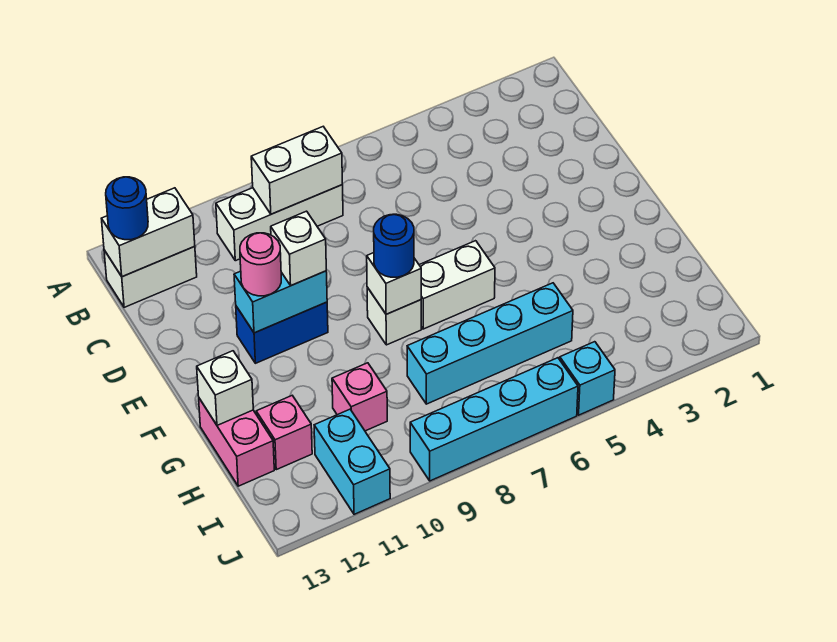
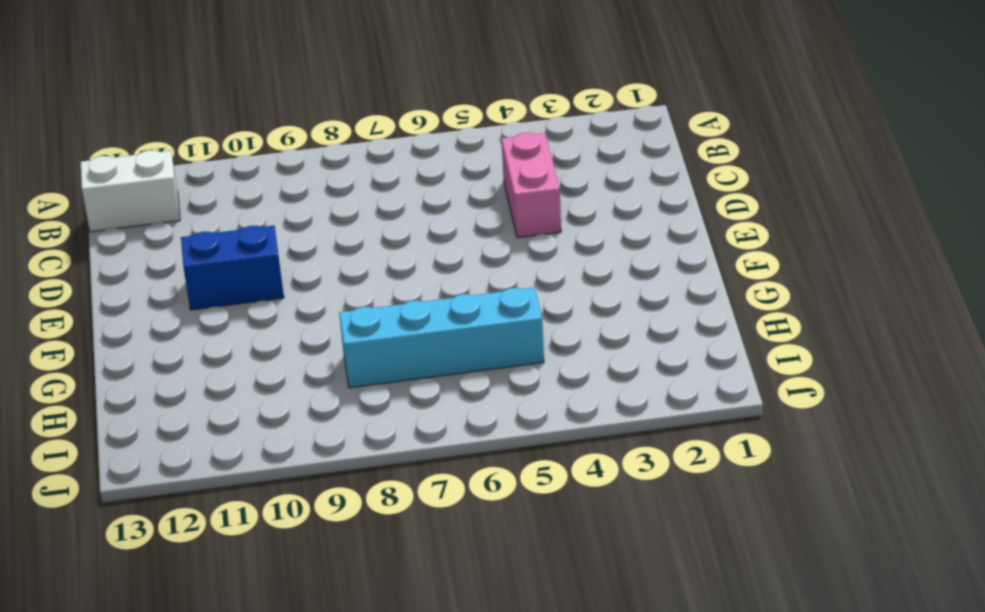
pink brick C4:D4 level 1 -> pink brick G13:H13 level 1
none -> white brick B8:B10 level 1
none -> white brick F6:F7 level 1
none -> white brick F8 level 1

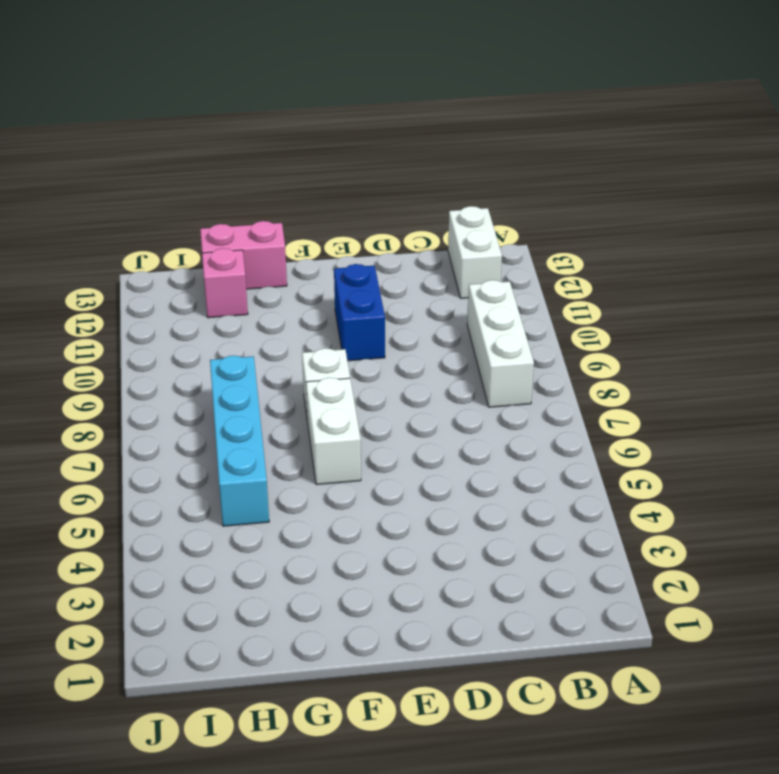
none -> pink brick H10 level 1
none -> cyan brick I11:J11 level 1
none -> cyan brick J5 level 1

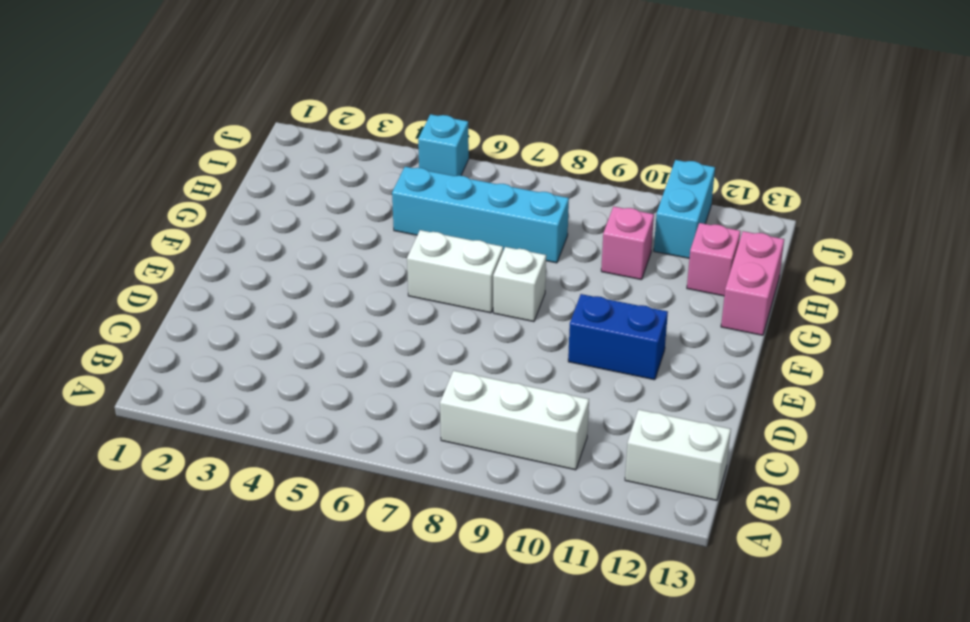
none -> cyan brick J6:J9 level 1
none -> white brick B8:B9 level 2
none -> white brick B12:B13 level 2

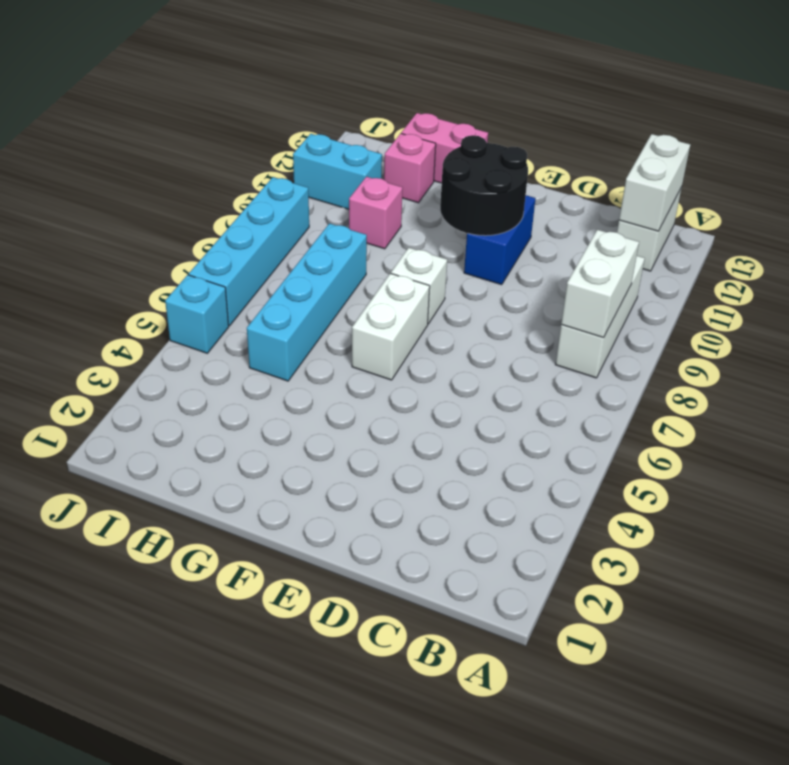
black round brick E10:F11 level 2 -> cyan brick E10:E11 level 2
none -> white brick F8 level 2
none -> white brick G13 level 2
none -> blue round brick B13 level 3

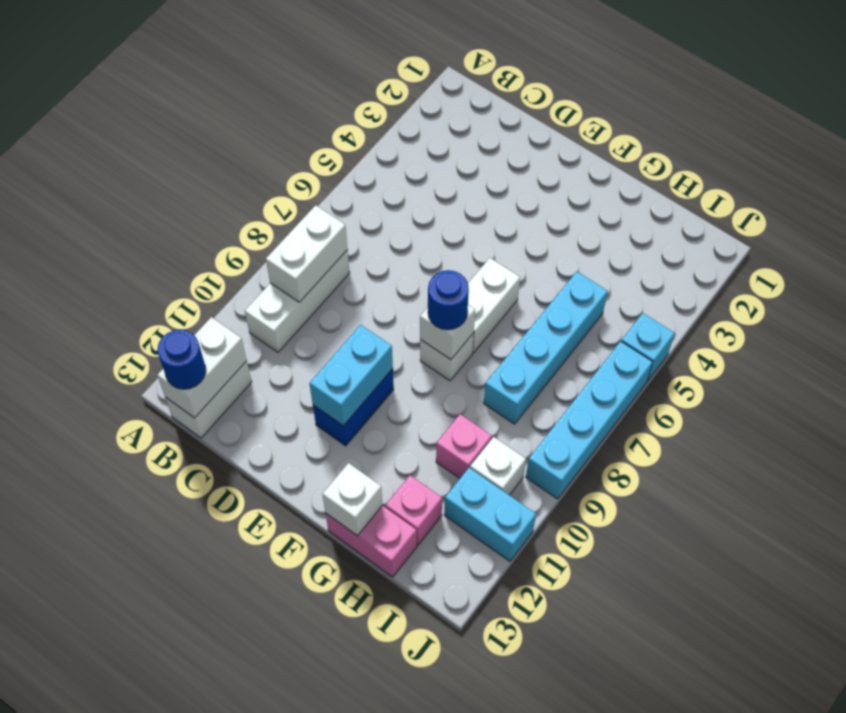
white brick I10 level 1 -> white brick E10 level 3
none -> pink round brick E11 level 3

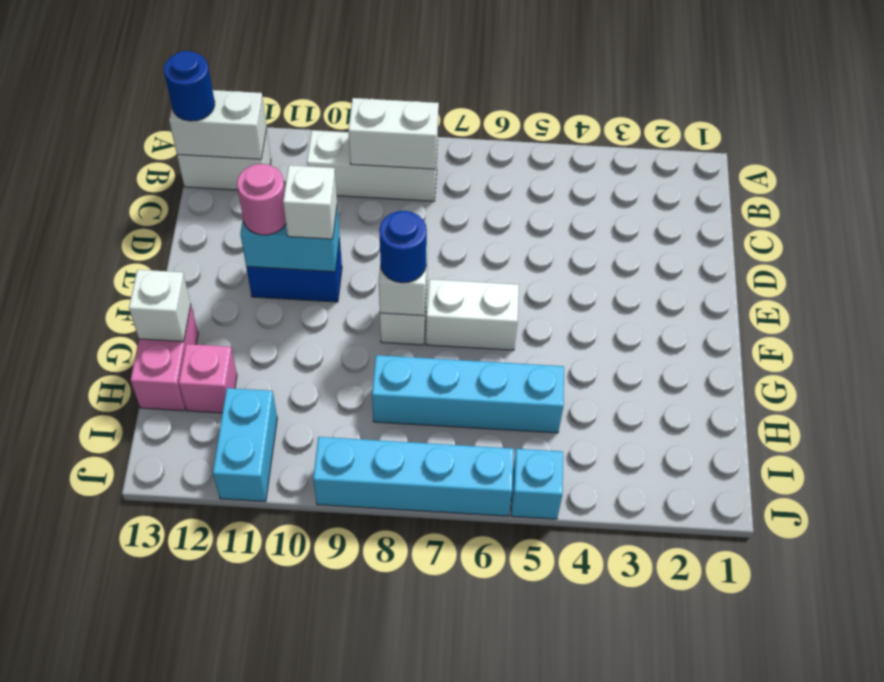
none -> pink brick H10 level 1

